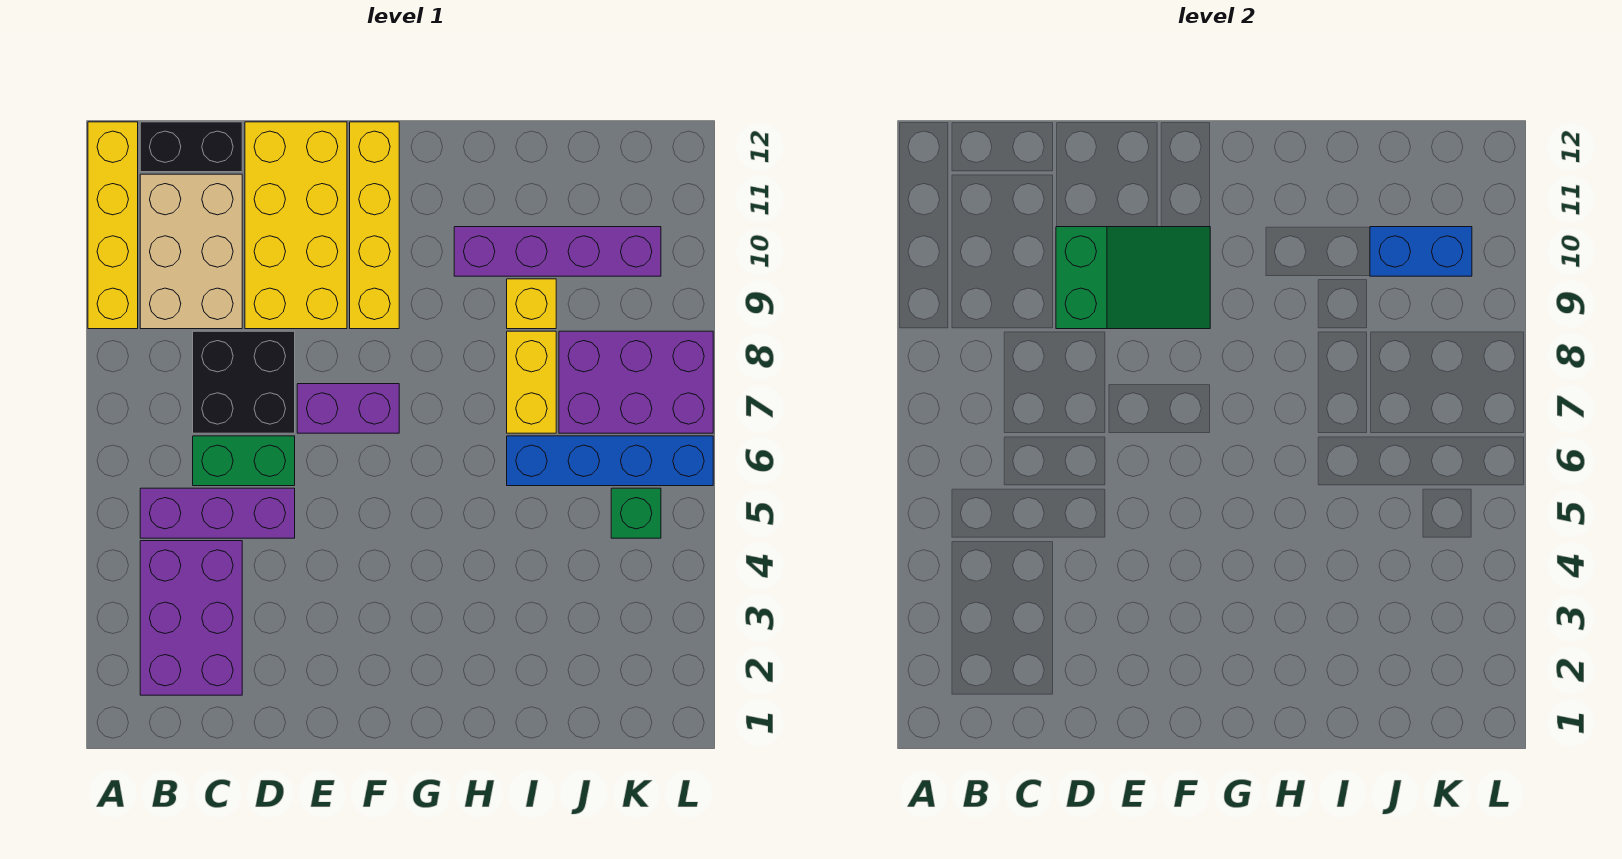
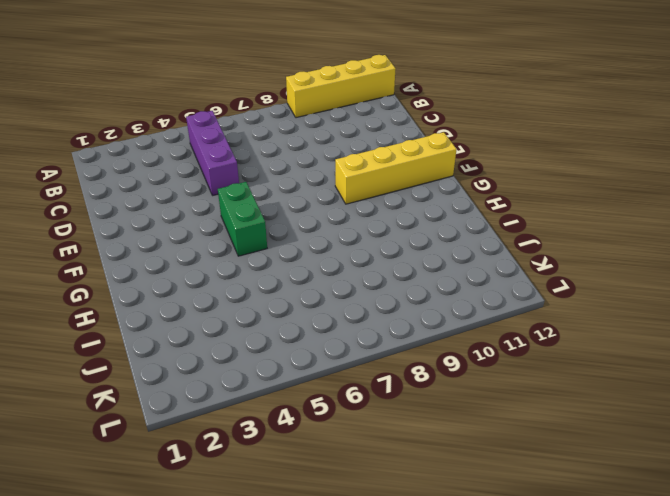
green brick F5:G5 level 1 -> green brick C6:D6 level 1
none -> purple brick B2:C4 level 1
none -> tan brick B9:C11 level 1
none -> black brick B12:C12 level 1

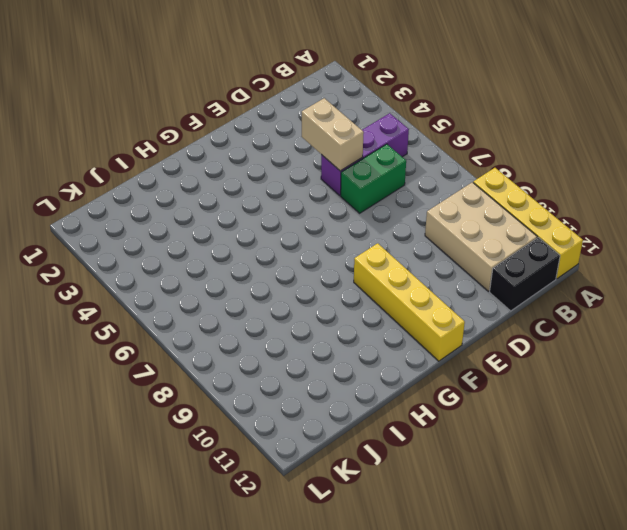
tan brick D4:D5 level 2 -> none
none -> purple brick B2:C4 level 1
none -> black brick C7:D8 level 1
none -> yellow brick D9:E12 level 1

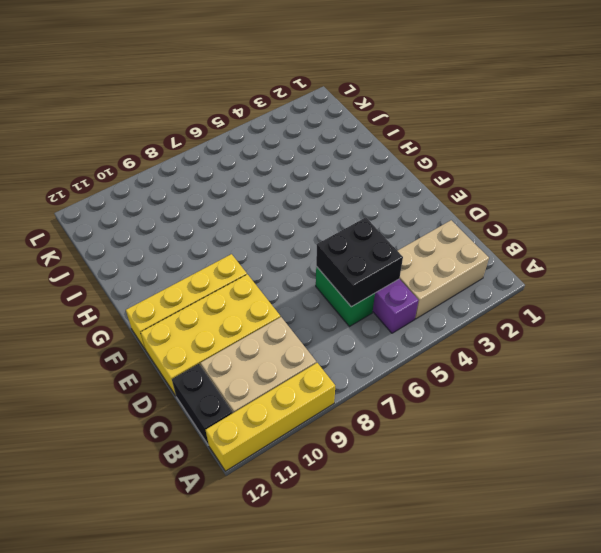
tan brick B2:C4 level 1 -> purple brick B2:C4 level 1
black brick C5:D6 level 2 -> black brick C7:D8 level 1
none -> purple brick E7:F7 level 1
none -> purple brick H10:K10 level 1
none -> blue brick I6:L6 level 1

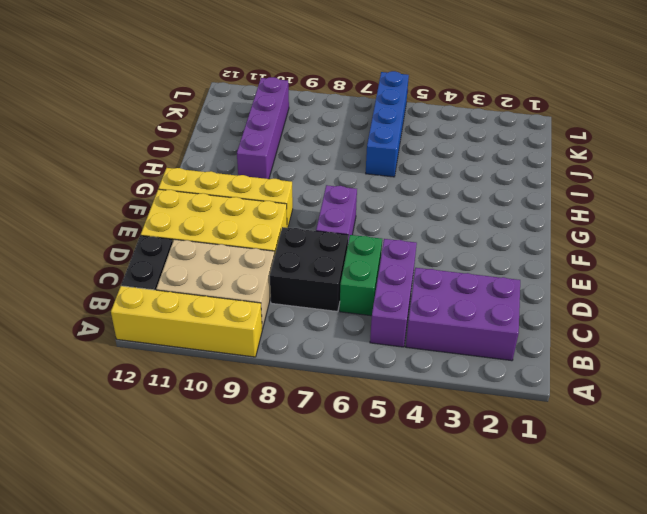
none -> yellow brick I7:I8 level 1
none -> yellow brick I9 level 1
none -> purple brick J7:L8 level 1

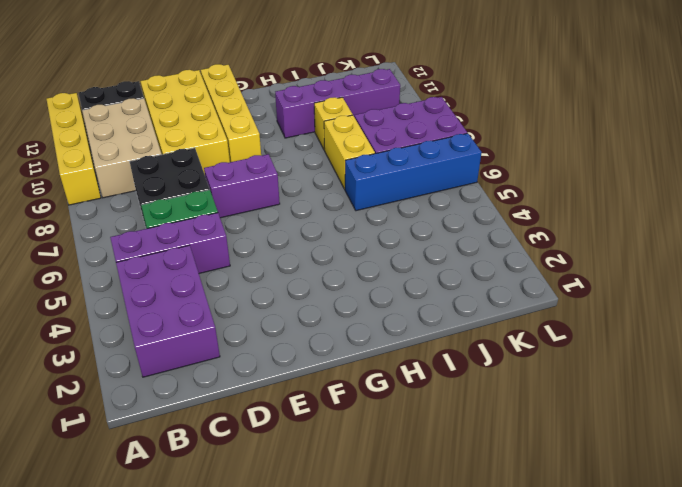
none -> green brick K5 level 1
none -> green slope D9:F10 level 2 top D
none -> blue brick J10:K10 level 2

